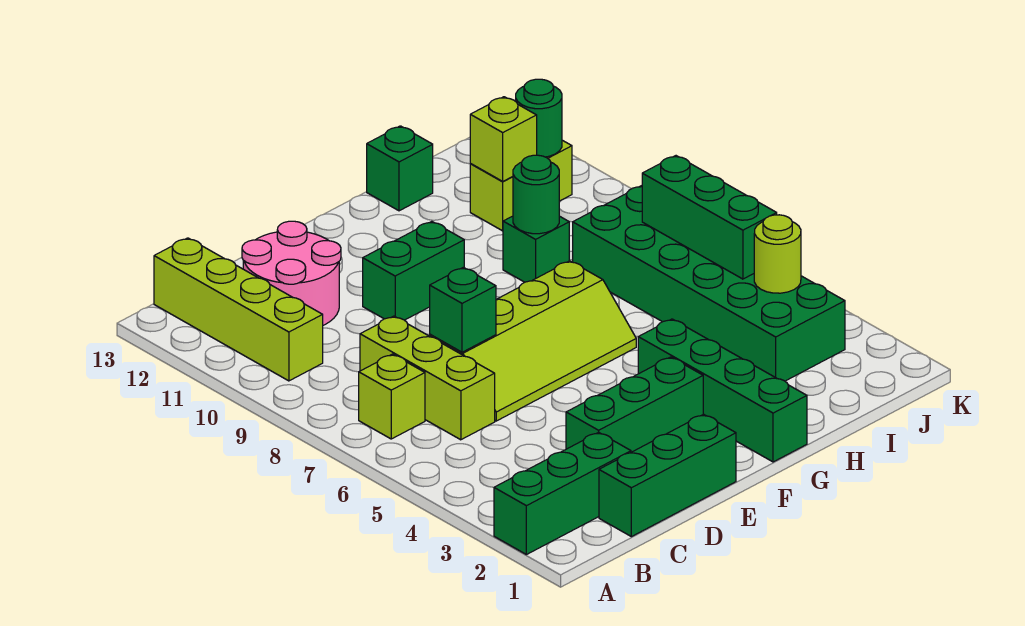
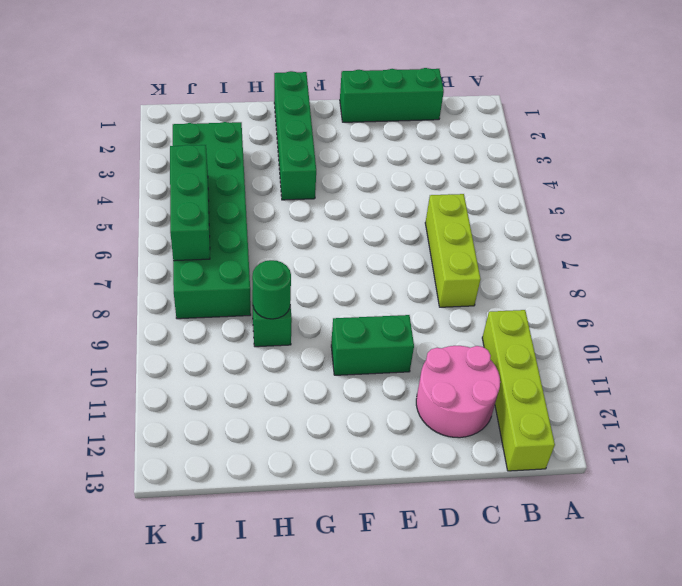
none -> green brick A2:C2 level 1
none -> lime brick B7 level 1
none -> green brick D3:F3 level 1

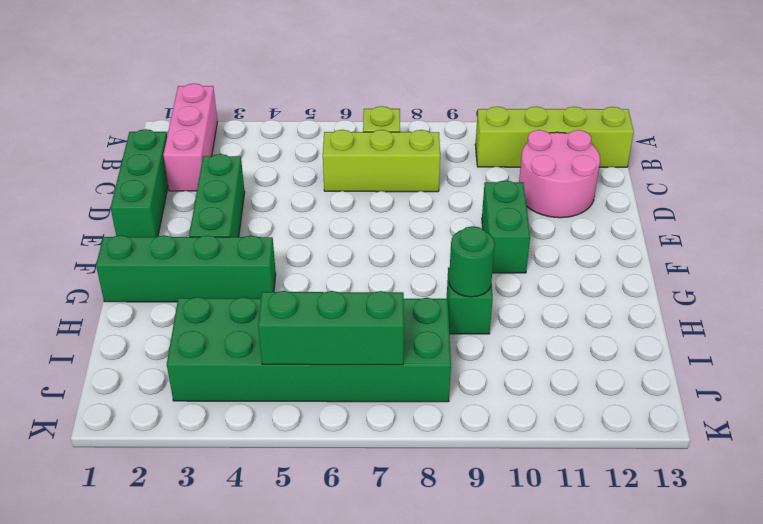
pink brick A2:C2 level 1 -> green brick A2:C2 level 1
none -> lime slope D6:G7 level 1 top 7
none -> green brick H13 level 1
none -> lime brick I11:J11 level 1

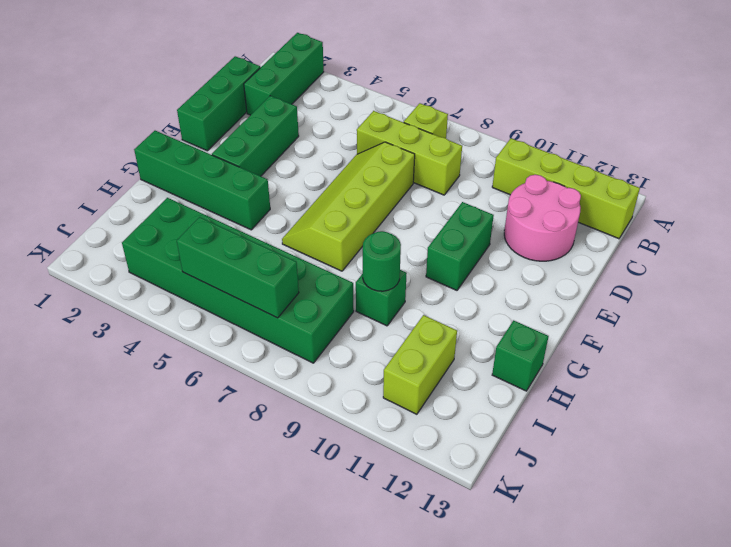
none -> green brick D7 level 2
none -> lime brick I11 level 2
none -> lime round brick J4 level 2

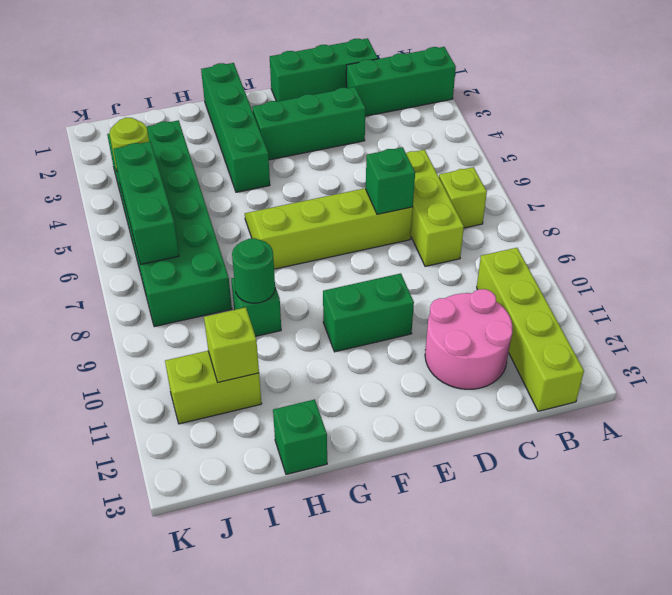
none -> green round brick J11 level 2

